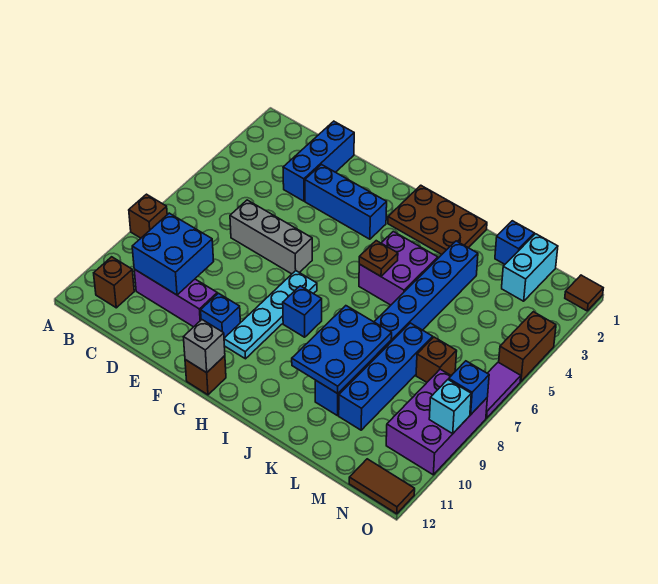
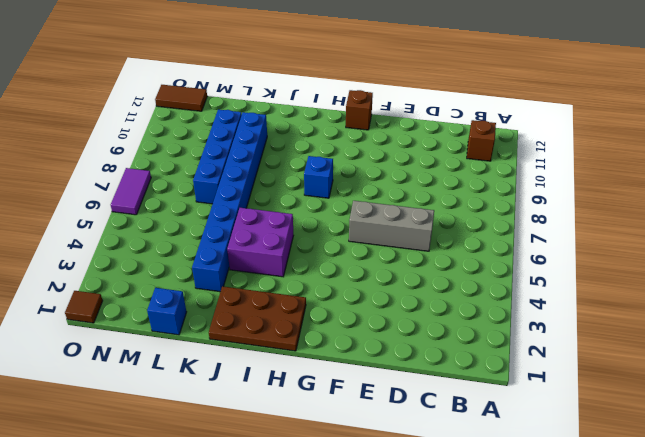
none -> brown brick A8 level 1
none -> purple brick C10:E10 level 1
none -> blue brick D1:D3 level 1

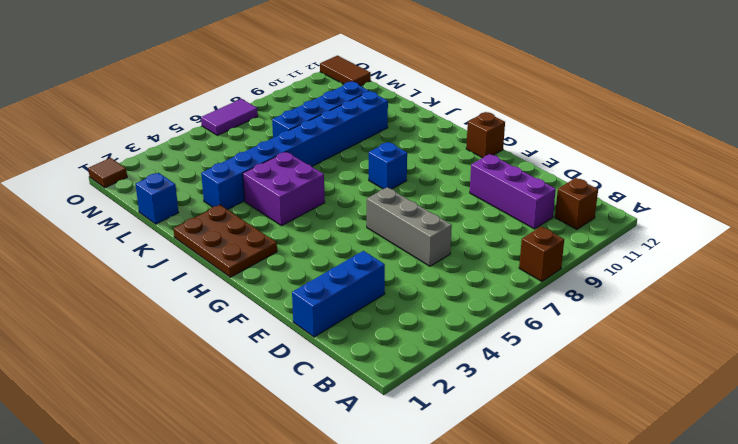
none -> blue brick E3:G3 level 1
none -> blue brick F10 level 1
none -> cyan plate G7:G10 level 1

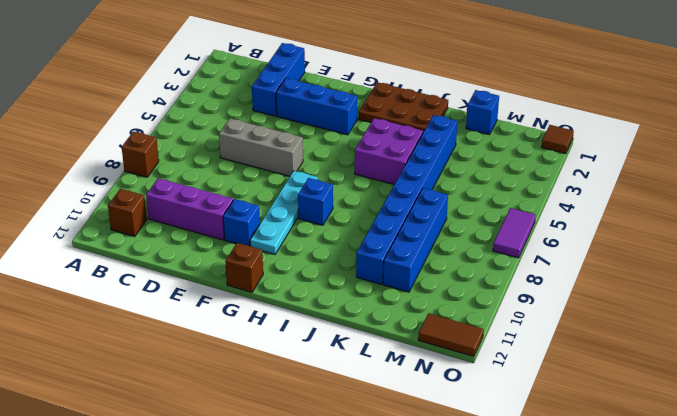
none -> cyan brick M1:M2 level 1
none -> brown brick M7 level 1
none -> purple brick N8:O10 level 1

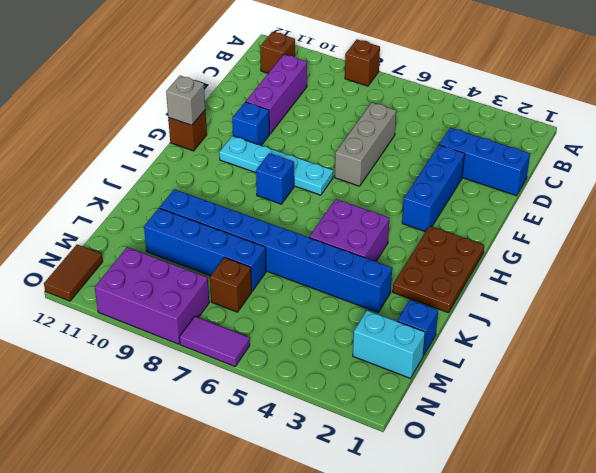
none -> brown tile O1 level 1
none -> brown brick O4:O5 level 1
none -> blue brick C9:D10 level 2

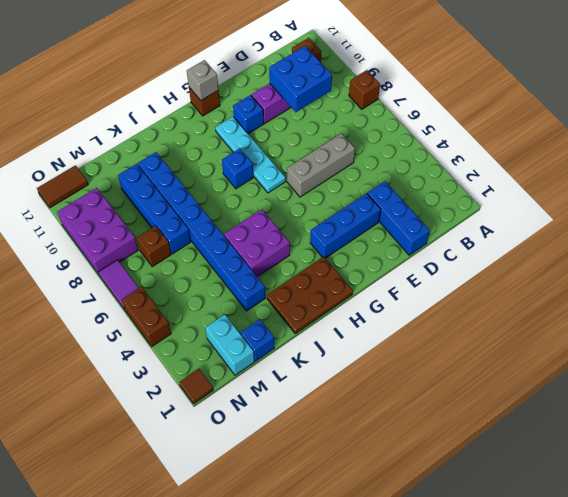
none -> brown plate I5 level 2
none -> blue plate J8:K10 level 2
none -> blue brick O8 level 2

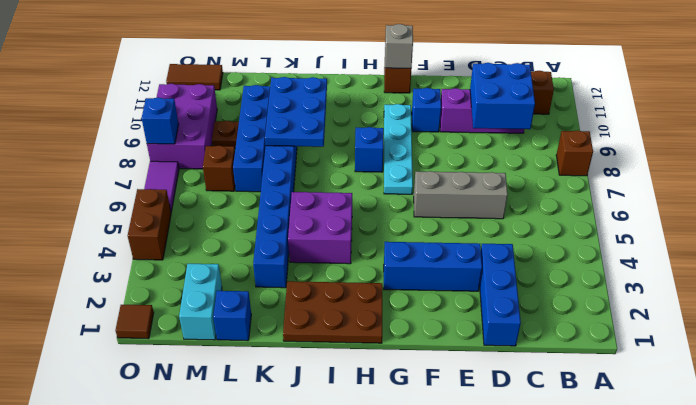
brown plate M9 level 1 -> brown plate I5 level 2
none -> cyan brick O9 level 2

